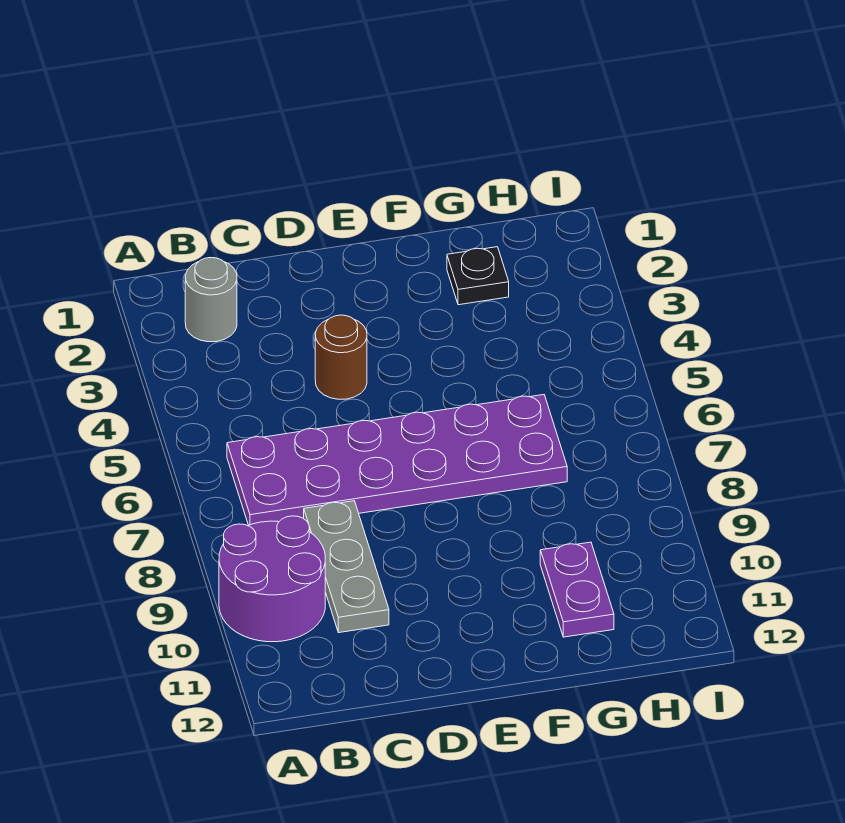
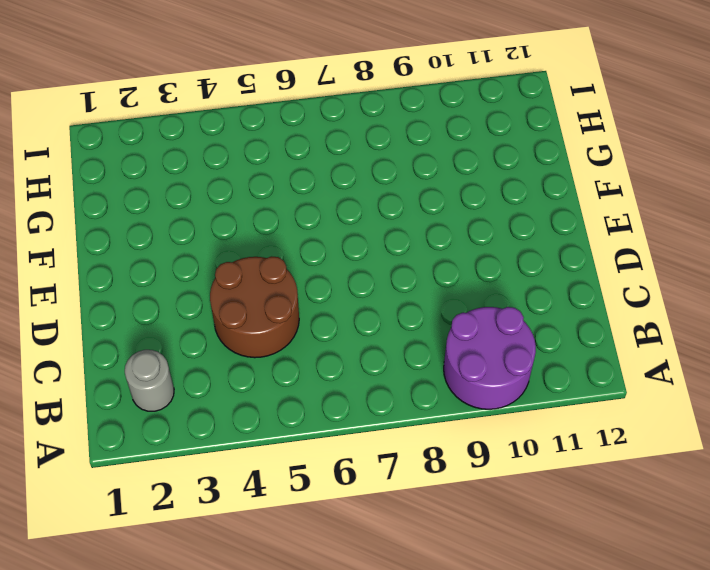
brown round brick C4:D5 level 1 -> brown round brick D4 level 1
none -> purple plate B6:G7 level 1
none -> grey plate C8:C10 level 1

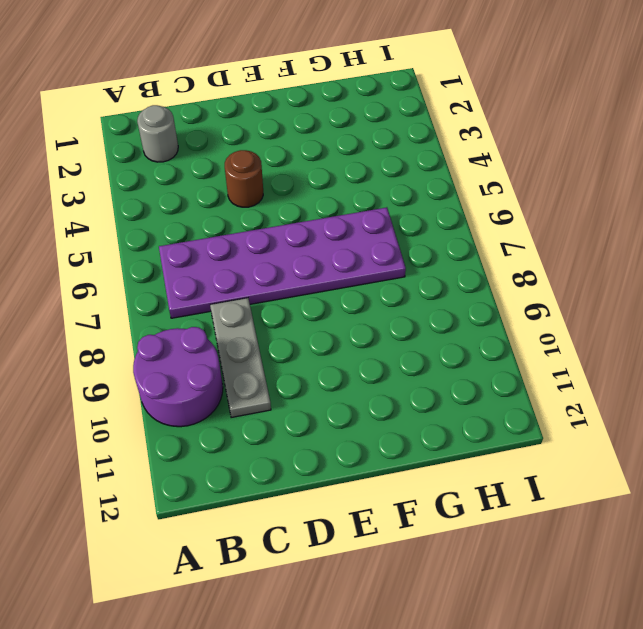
none -> black plate G2 level 1
none -> purple plate G10:G11 level 1

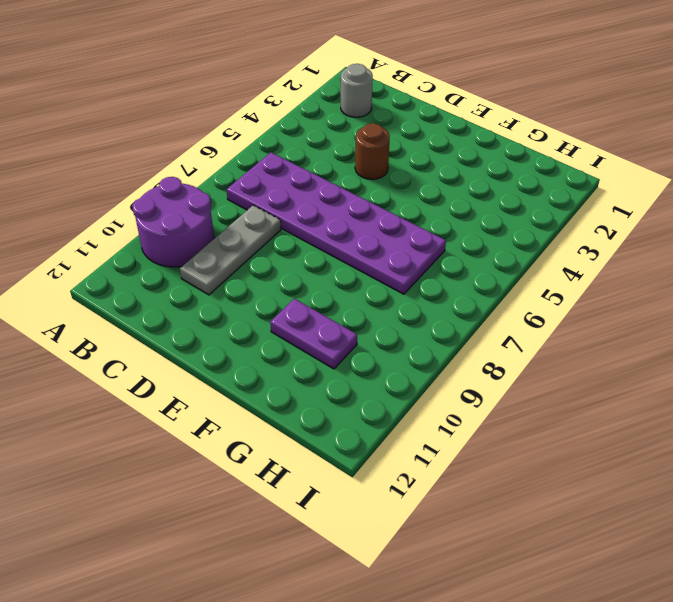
purple plate F10:G10 level 1 -> purple plate G10:G11 level 1
none -> black plate G2 level 1

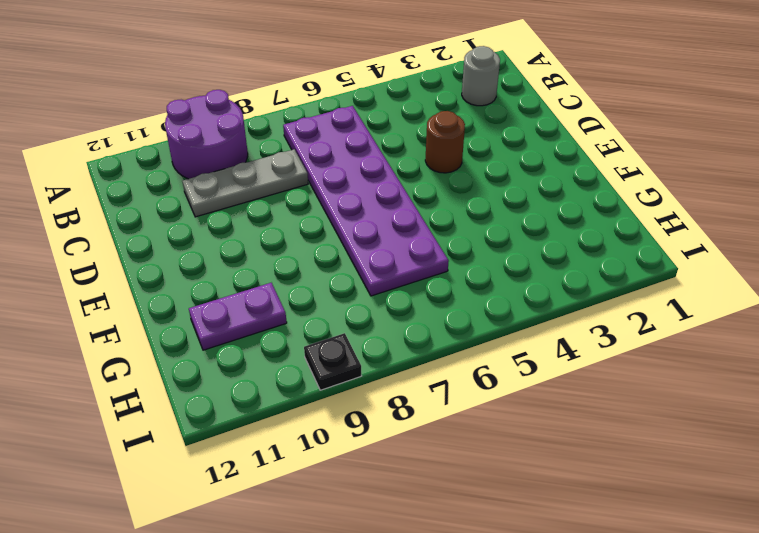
black plate I9 level 1 -> black plate G2 level 1

